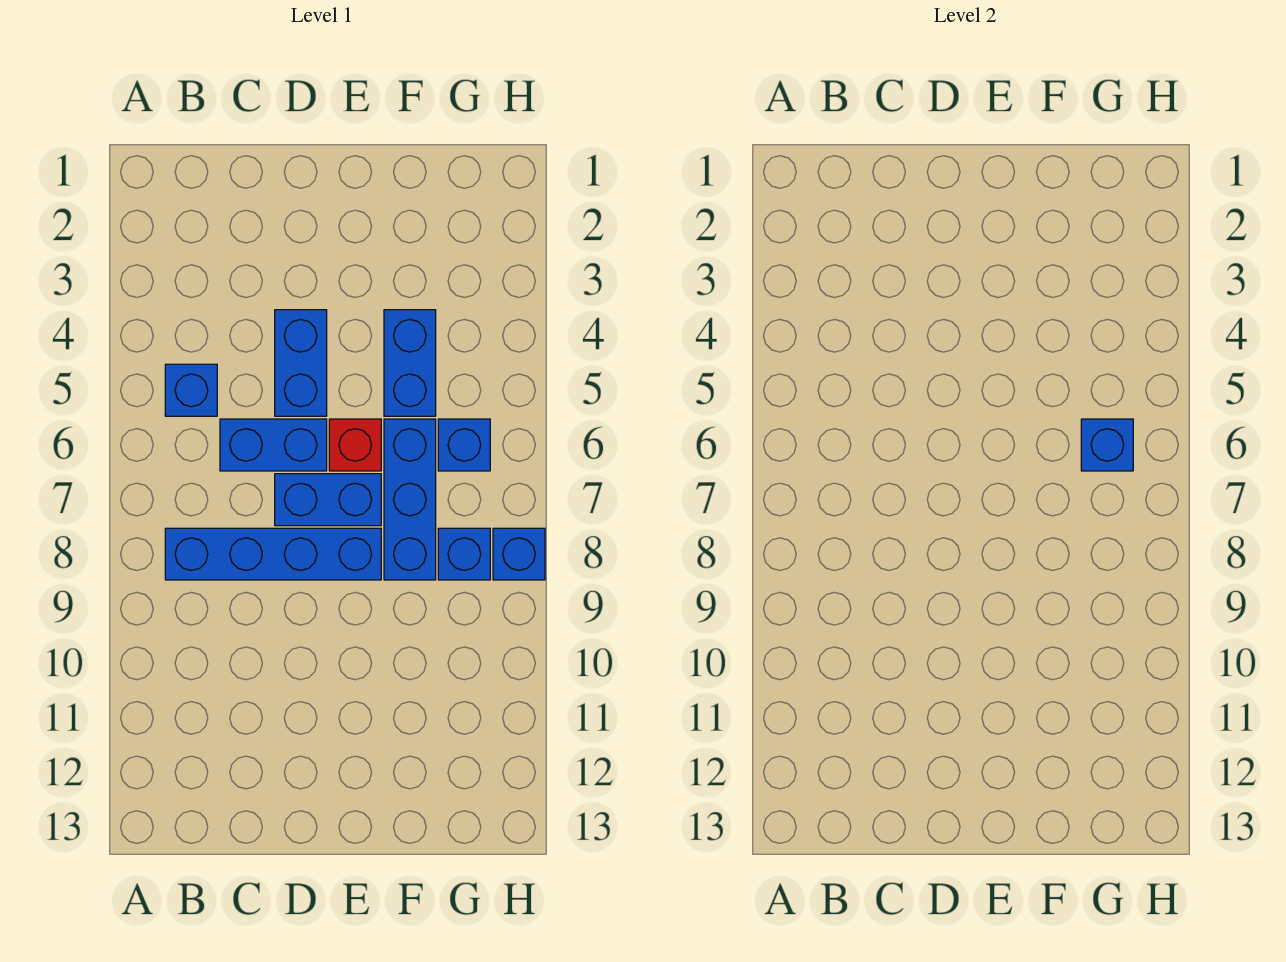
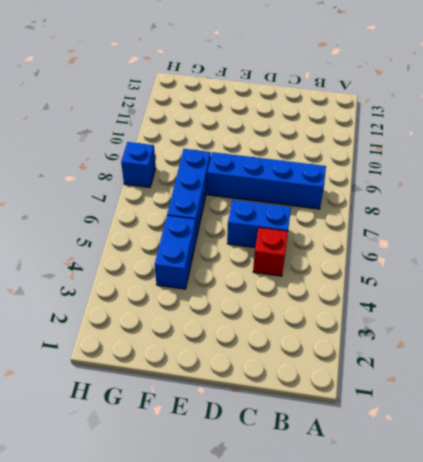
red brick C5 level 1 -> red brick E6 level 1
none -> blue brick B5 level 1
none -> blue brick D4:D5 level 1
none -> blue brick D7:E7 level 1

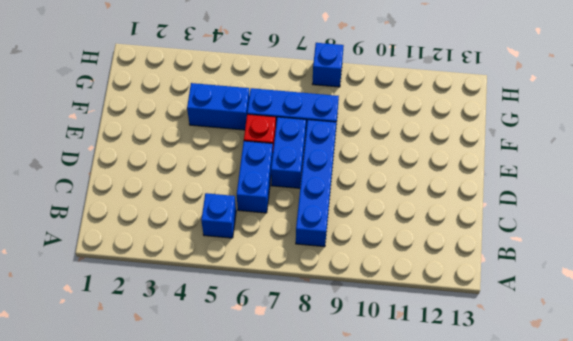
none -> blue brick D4:D5 level 1
none -> blue brick G6 level 1
none -> blue brick G8 level 1

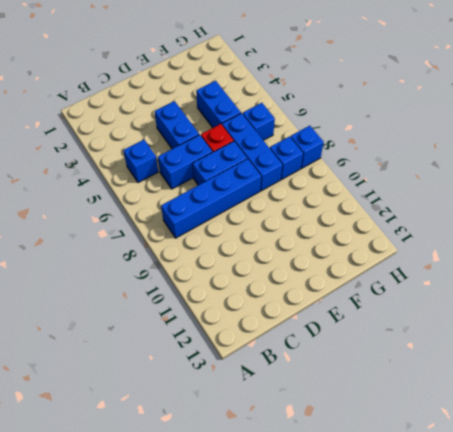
none -> blue brick G6 level 2

